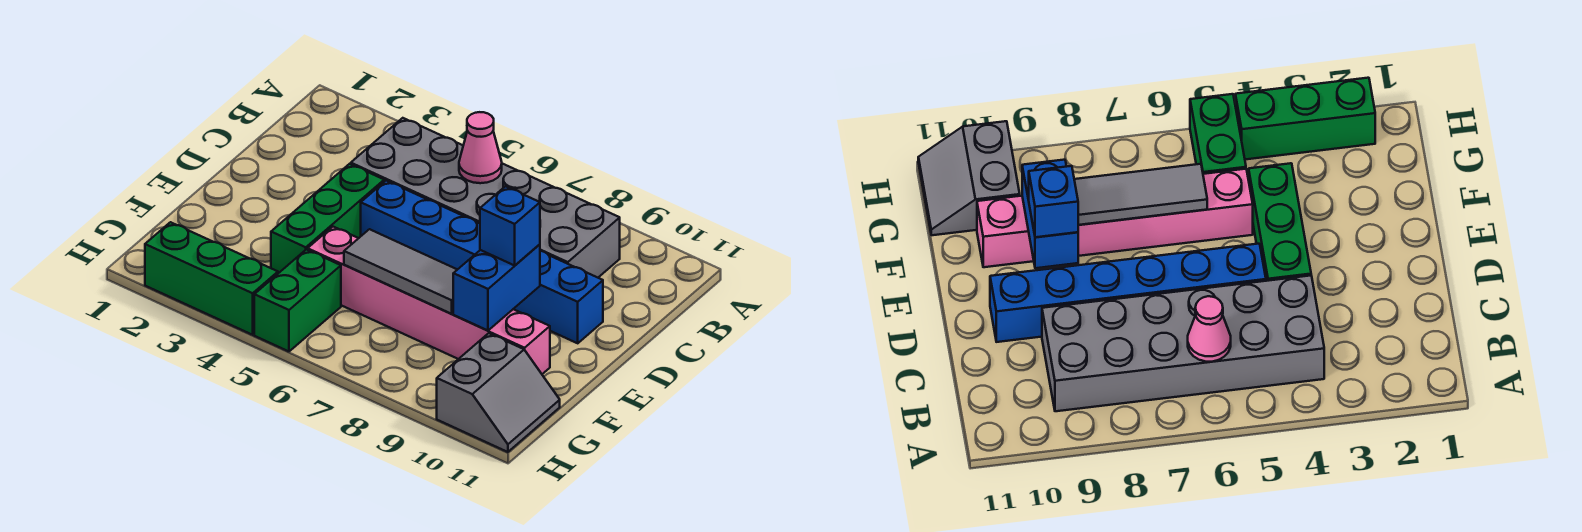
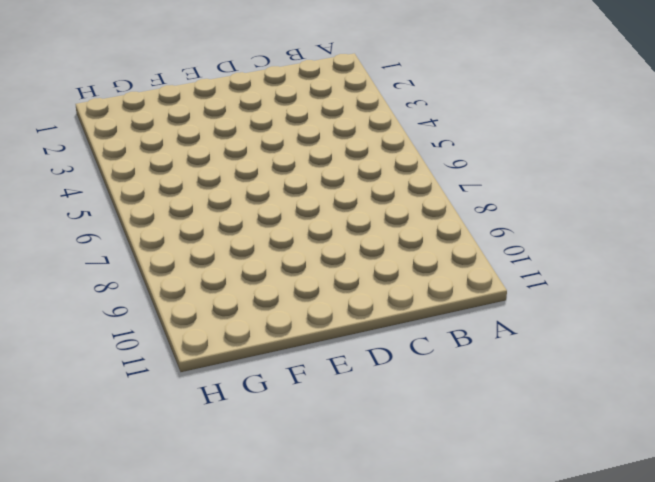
none -> grey brick B4:C9 level 1
none -> green brick D4:F4 level 1

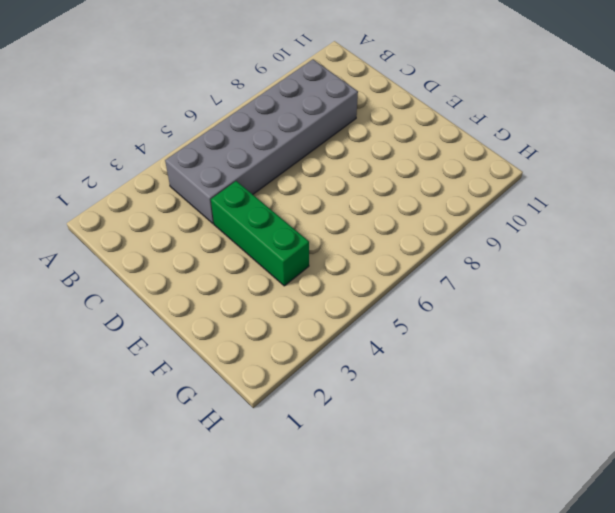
none -> blue brick D5:D10 level 1
none -> pink brick F5:F10 level 1

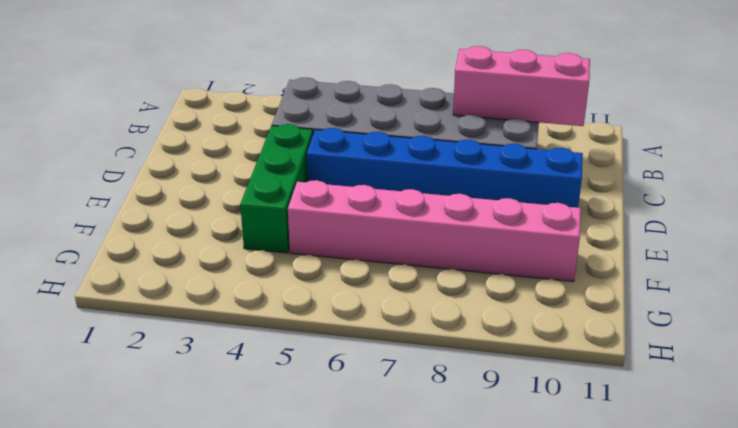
pink brick B8:B10 level 2 -> none
none -> green brick G5:H5 level 1
none -> grey slope G10:H11 level 1 top 10

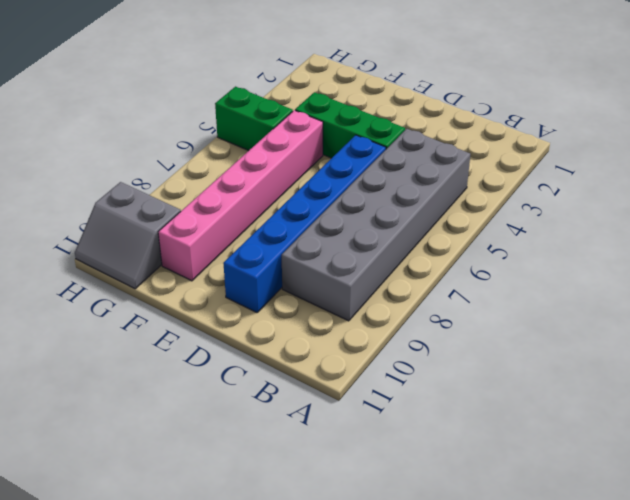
none -> green brick H2:H4 level 1
none -> pink cone B6 level 2

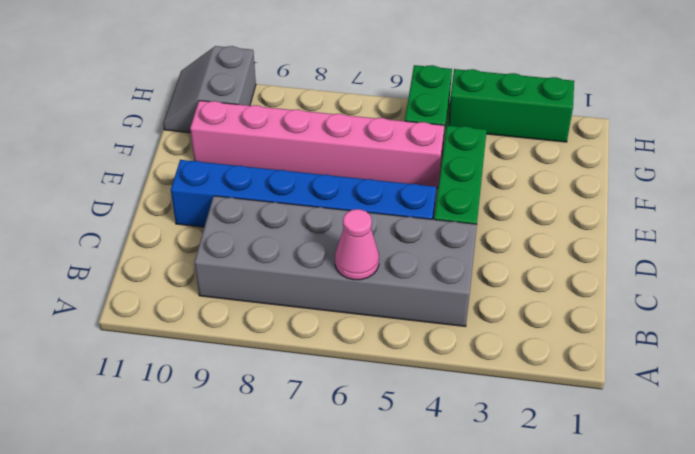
none -> blue brick E9:F9 level 2
none -> grey tile F6:F8 level 2

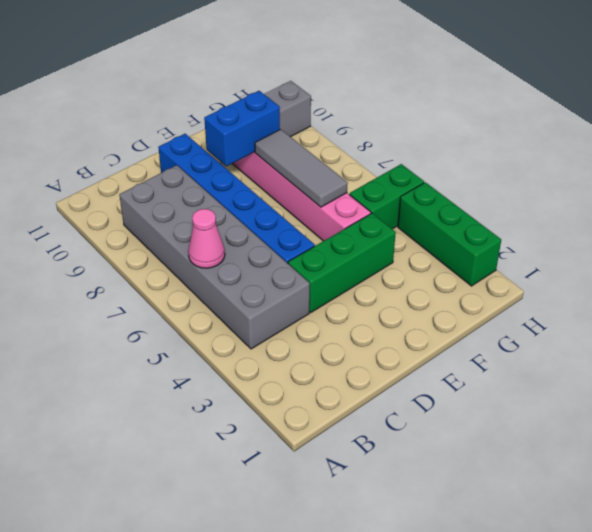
none -> blue brick E9 level 3

